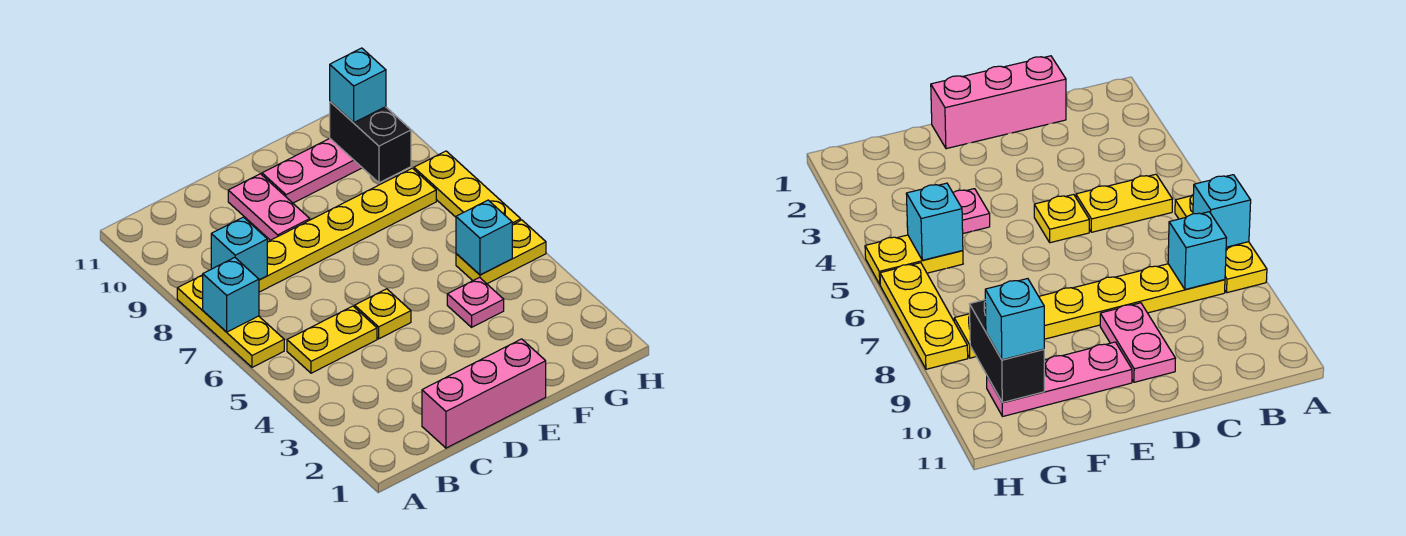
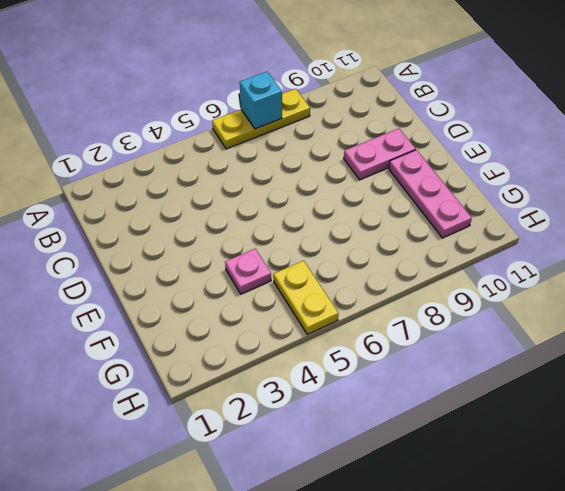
none -> yellow plate B5:C5 level 1
none -> yellow plate B8:G8 level 1
none -> pink brick C1:E1 level 1

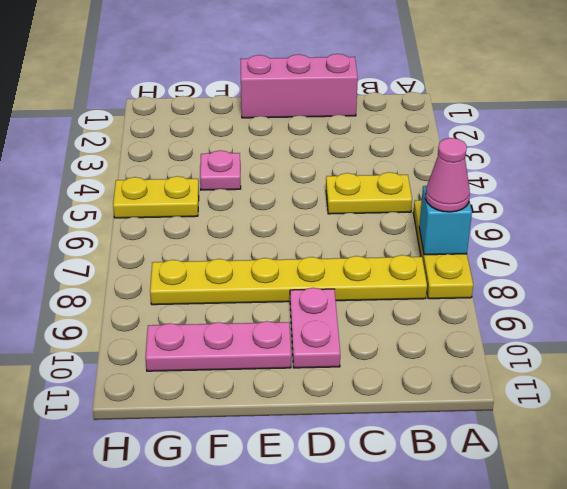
pink cone A7 level 3 -> none
none -> yellow plate D5 level 1
none -> yellow plate H6:H8 level 1
none -> cyan brick B8 level 2

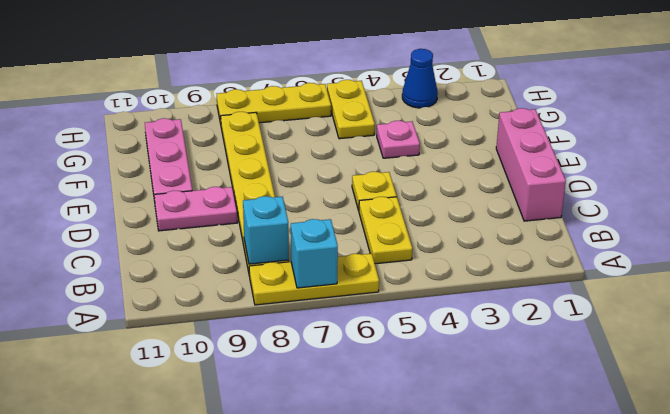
blue cone H3 level 1 -> none
none -> cyan brick G5 level 2
none -> black brick G9:G10 level 2
none -> cyan brick G10 level 3

